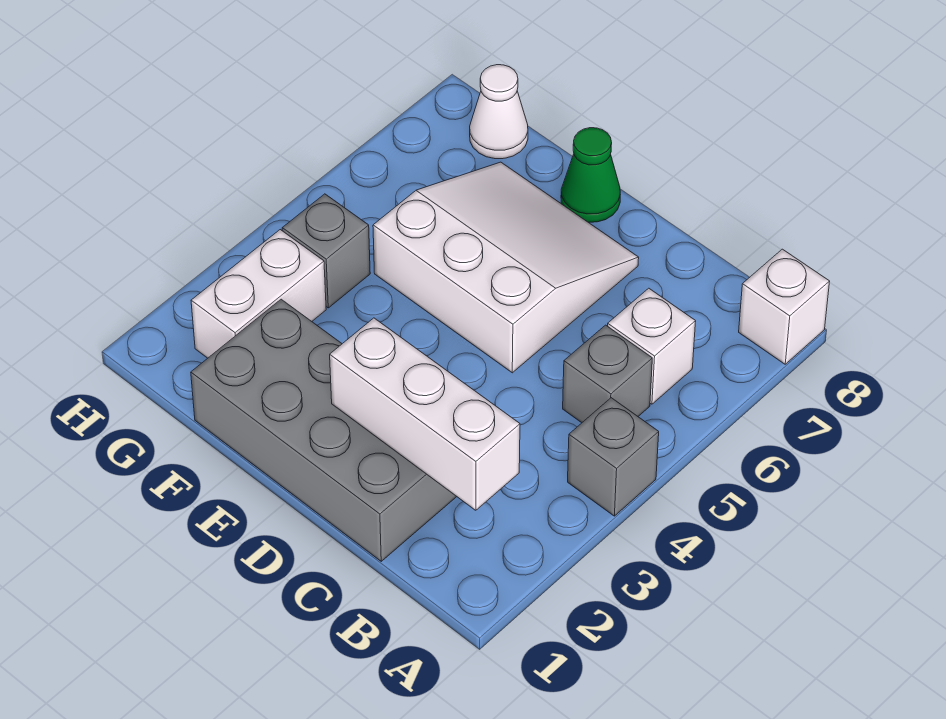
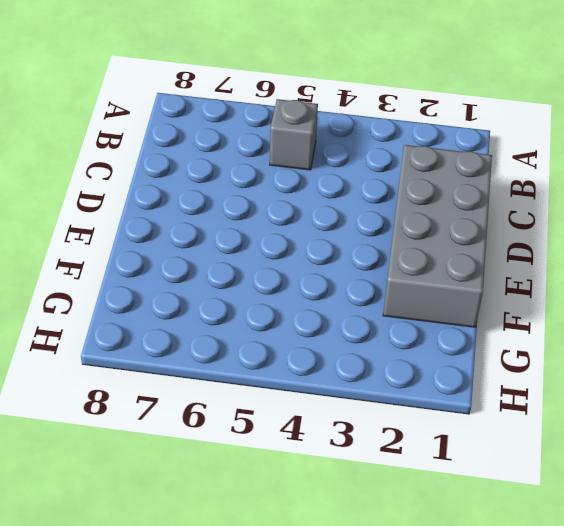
none -> grey brick A4 level 1
none -> white brick A8 level 1

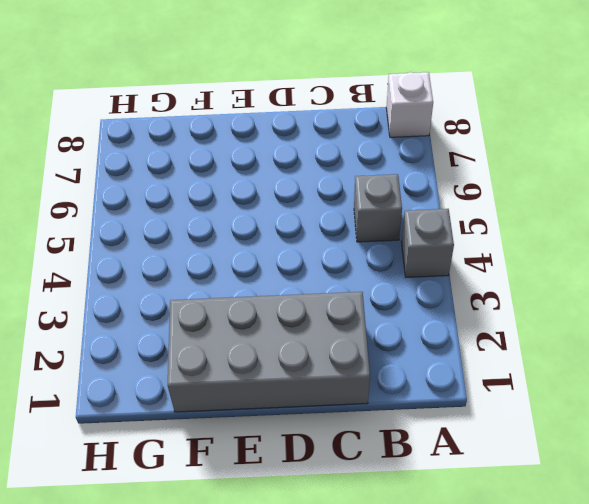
none -> white brick B6 level 1
none -> white slope D5:F7 level 1 top 5

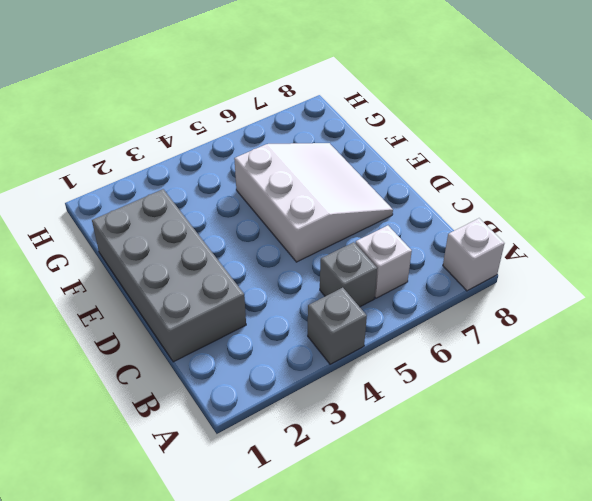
none -> green cone E8 level 1
none -> white brick G2:G3 level 1

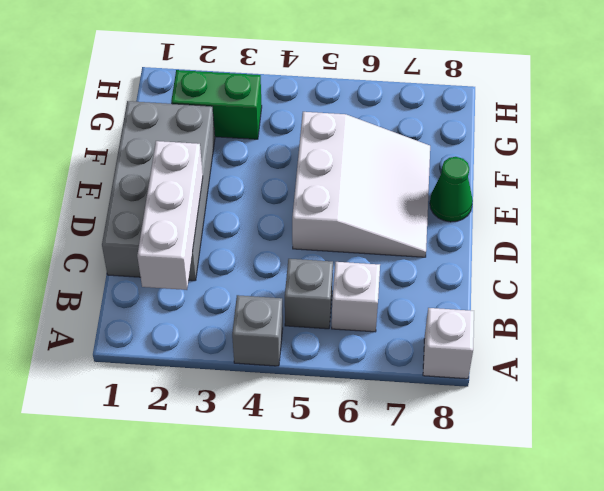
green brick G2:G3 level 1 -> white brick G2:G3 level 1
none -> grey brick G4 level 1
none -> white cone G8 level 1

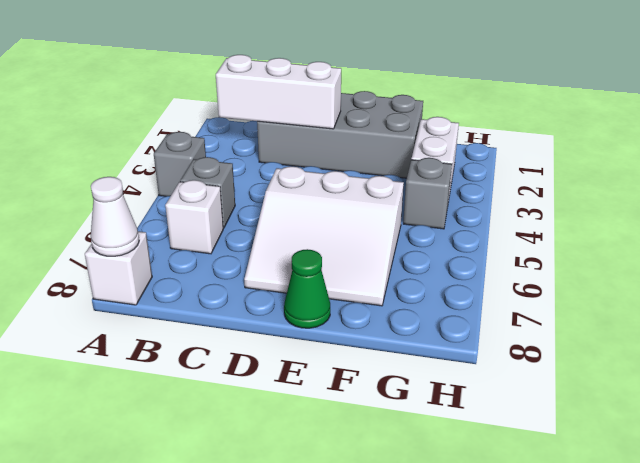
white cone A8 level 2 -> white cone G8 level 1

